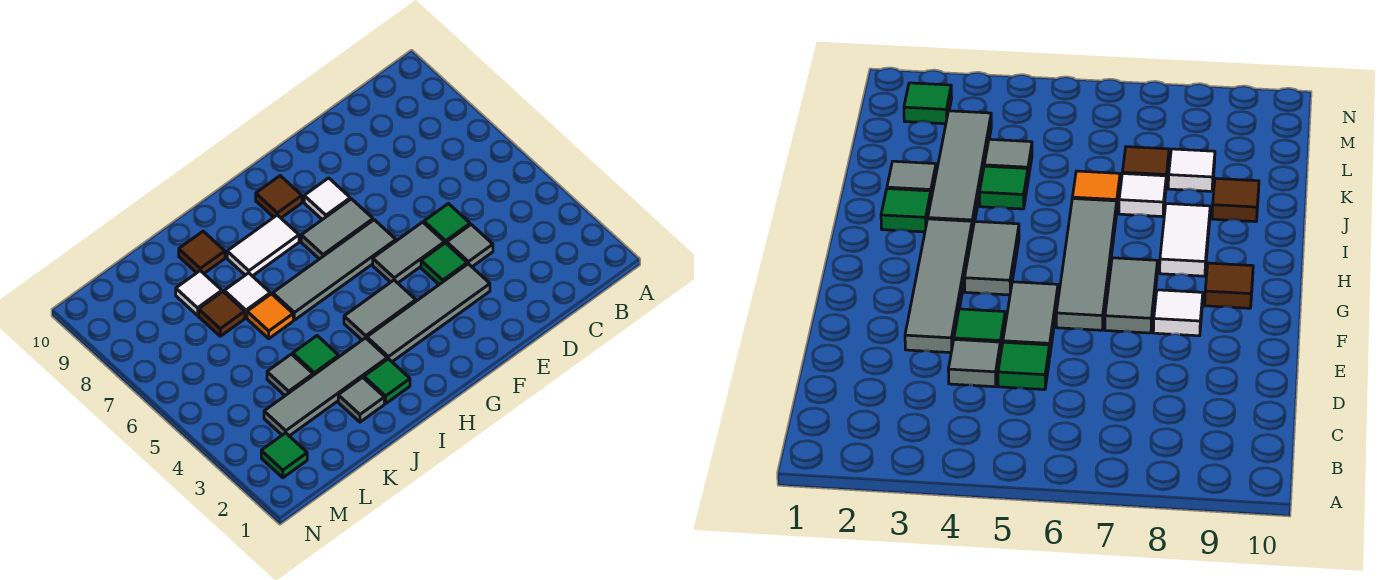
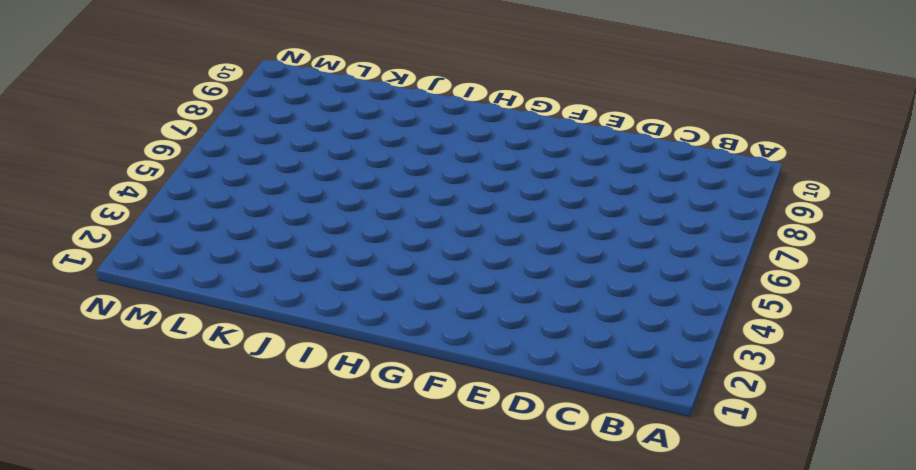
none -> grey tile D4 level 1
none -> green tile D5 level 1
none -> grey tile E3:H3 level 1

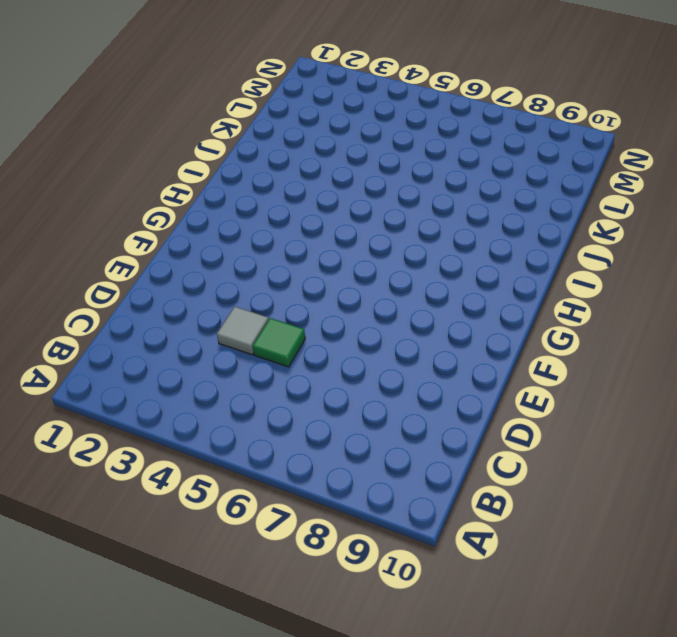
none -> grey tile E3:H3 level 1
none -> green tile E4 level 1
none -> grey tile E5:F5 level 1

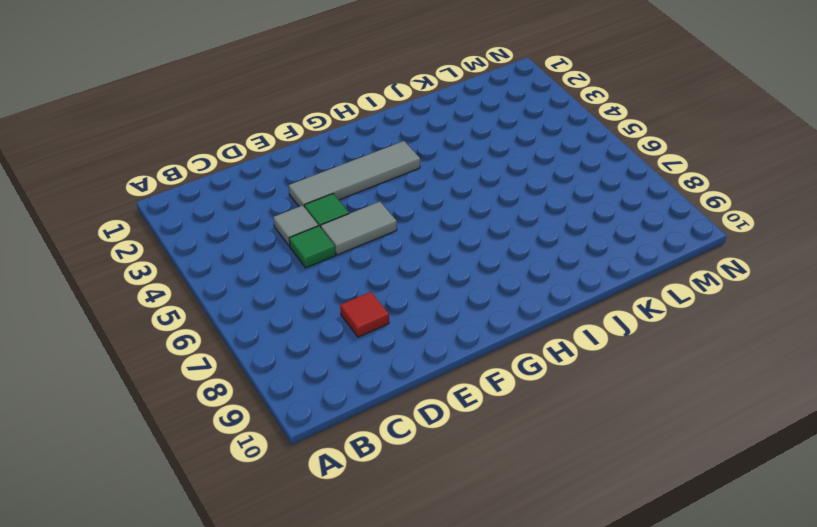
red tile D8 level 1 -> none
none -> grey tile F6:I6 level 1
none -> grey tile F7:G7 level 1
none -> white tile F8 level 1

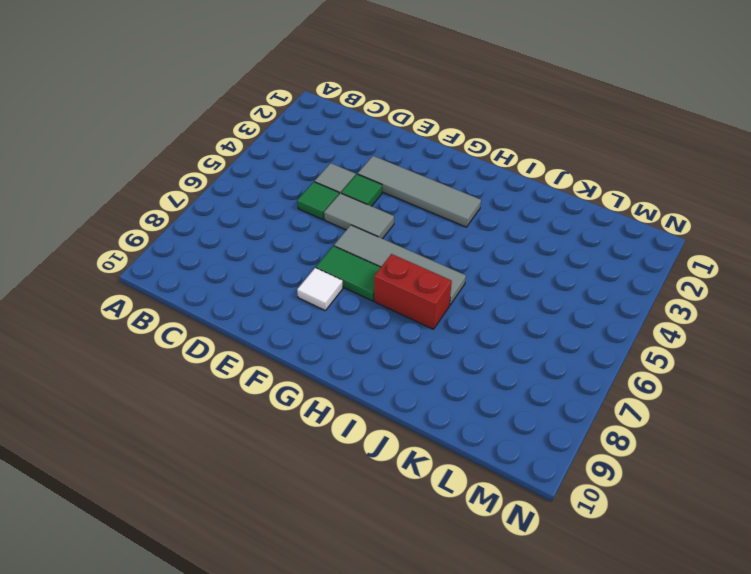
green tile F7:G7 level 1 -> grey tile F7:G7 level 1
red brick H7:I7 level 1 -> none
none -> grey tile G4:H4 level 1
none -> brown tile G9 level 1
none -> white tile H8:I8 level 1

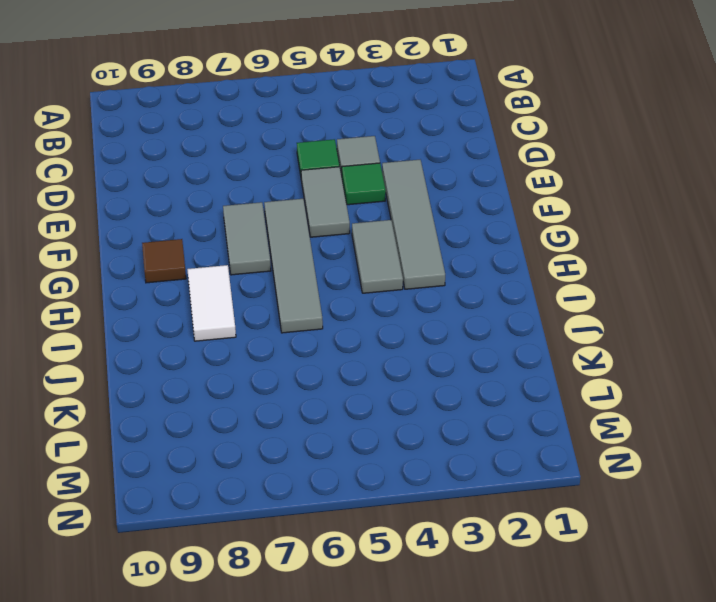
none -> white tile F8 level 1
none -> green tile I2 level 1
none -> grey tile I3:L3 level 1

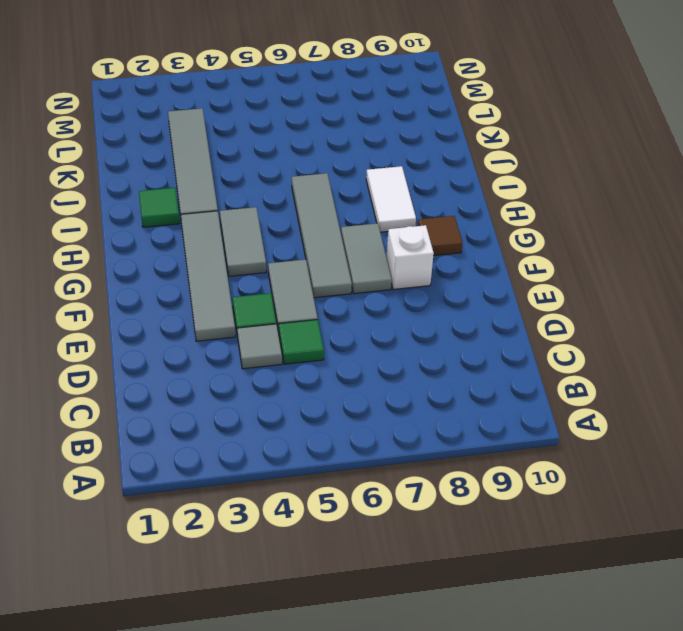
white brick F8 level 1 -> white tile F8 level 1
none -> grey tile J2 level 1
none -> green tile J4 level 1
none -> orange tile J6 level 1

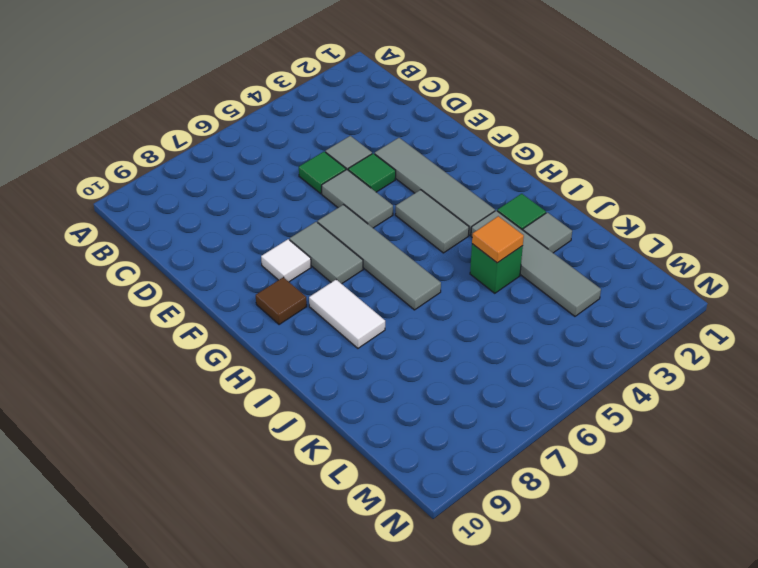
green brick J4 level 1 -> green tile J4 level 1
orange tile J4 level 2 -> orange tile J6 level 1
none -> white tile J7 level 1
none -> brown tile J9 level 1
none -> grey tile K4 level 1

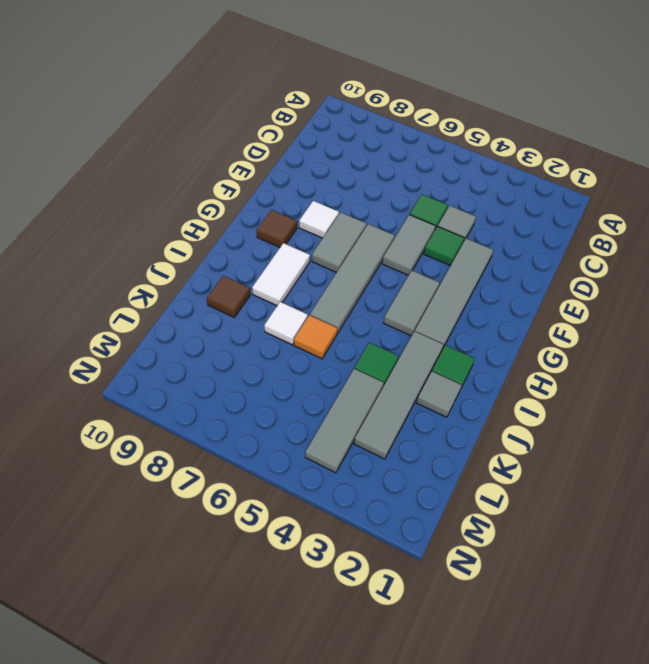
grey tile K4:M4 level 1 -> grey tile K4 level 1
none -> brown tile K7 level 1
none -> white tile K8 level 1
none -> green tile M2 level 1

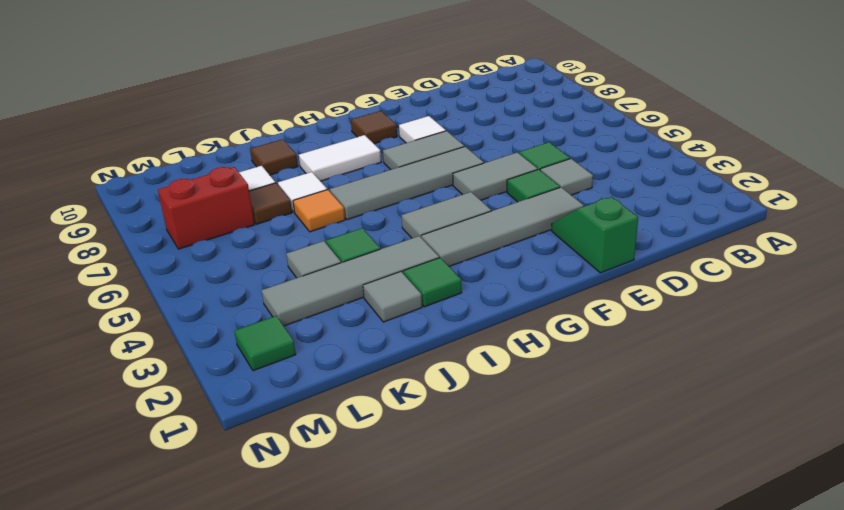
green slope E1:E2 level 1 top 1 -> none
red brick L7:M7 level 1 -> none

